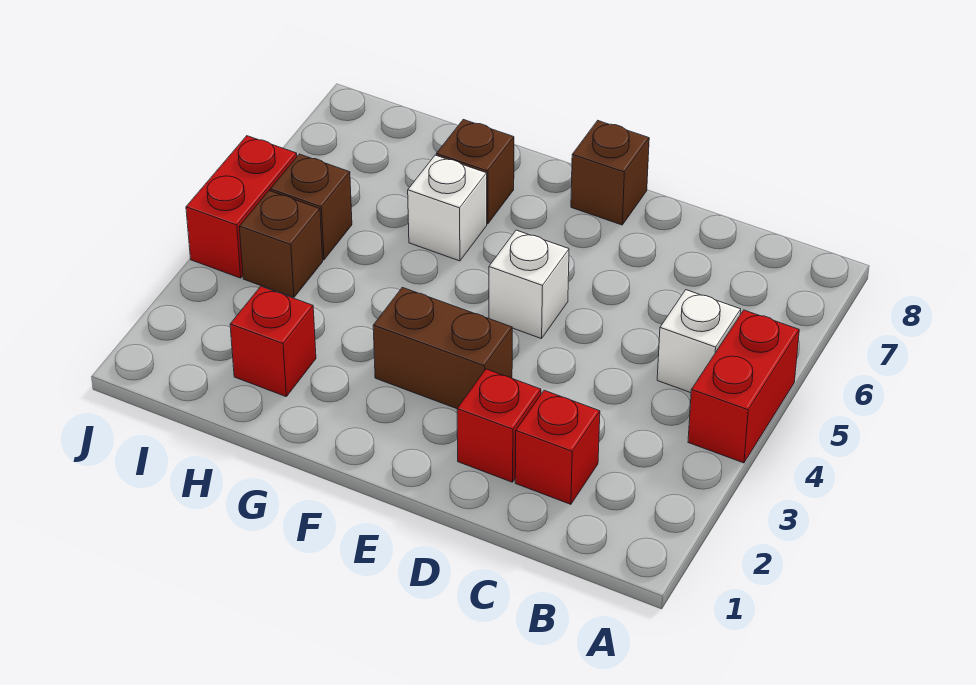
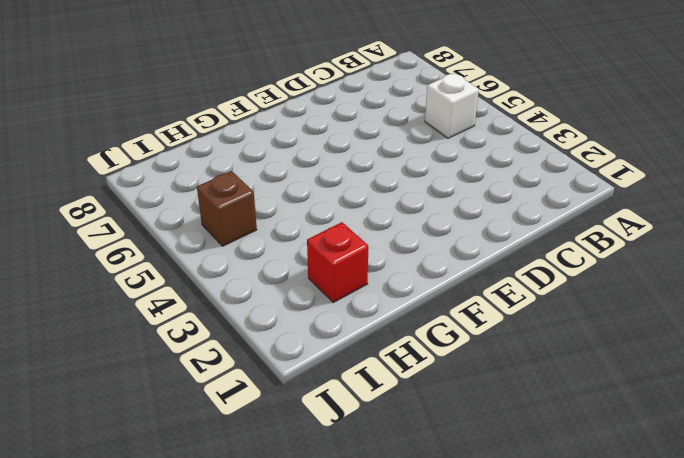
none -> red brick A4:A5 level 1
none -> red brick C2 level 1
none -> red brick D2 level 1

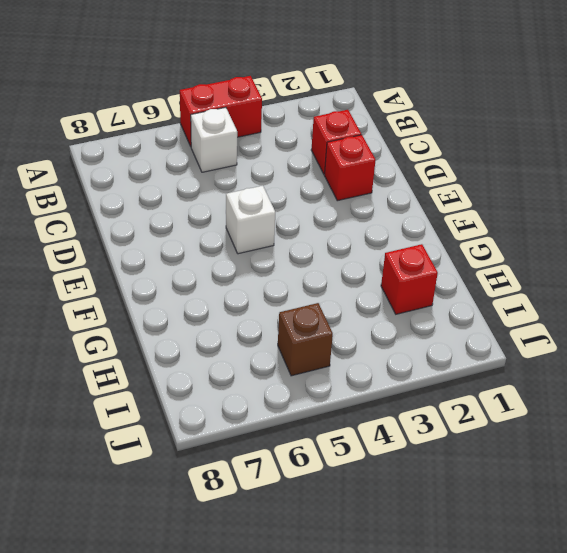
none -> brown brick E3:F3 level 1
none -> brown brick E8 level 1
none -> white brick G6 level 1

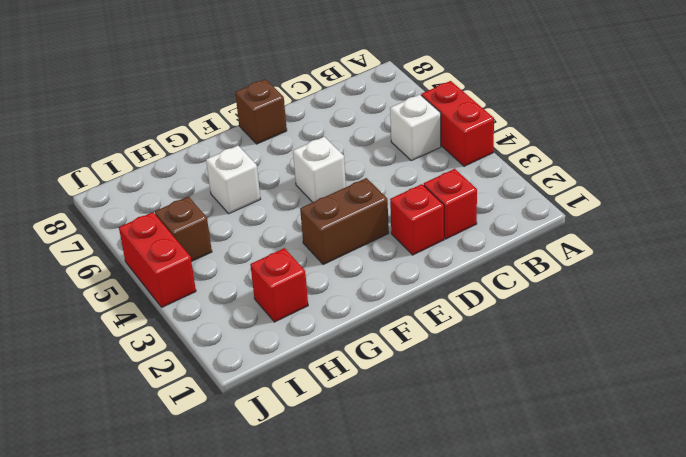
none -> brown brick G7 level 1
none -> brown brick I4 level 1

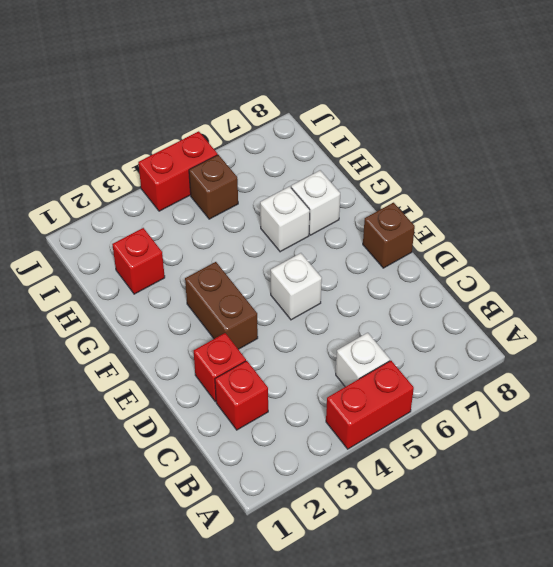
white brick G7 level 1 -> brown brick G7 level 1
none -> brown brick I4 level 1

